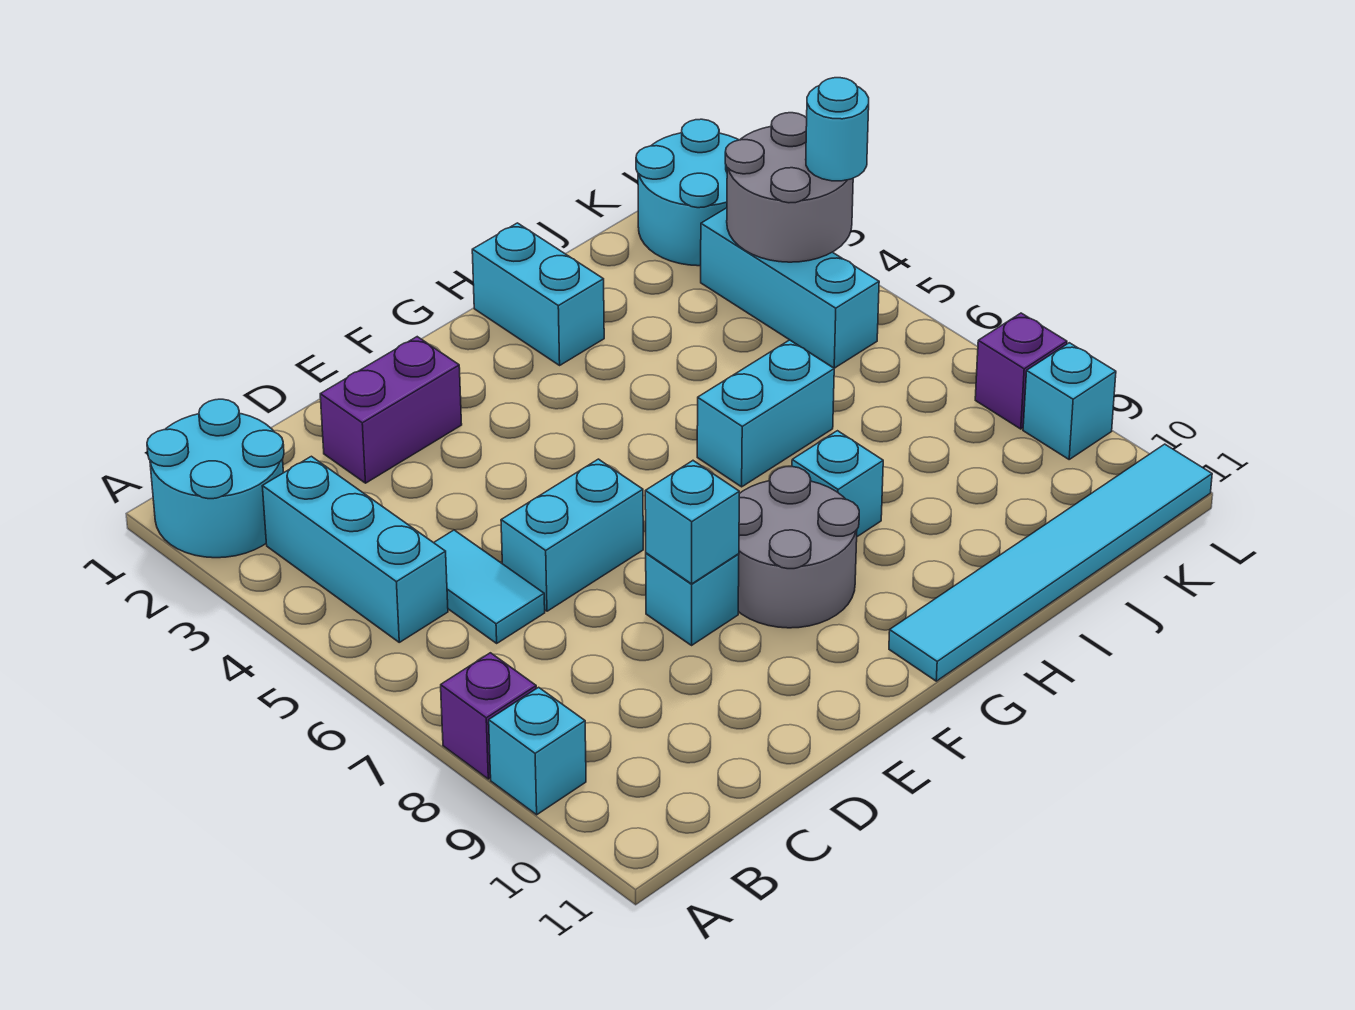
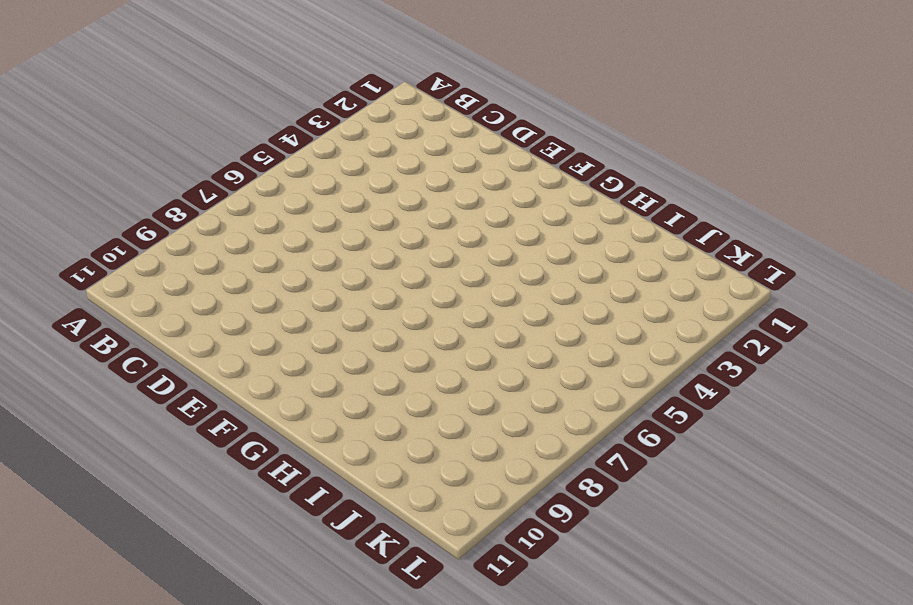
none -> cyan round brick A1:B2 level 1
none -> purple brick A8 level 1
none -> cyan brick A9 level 1

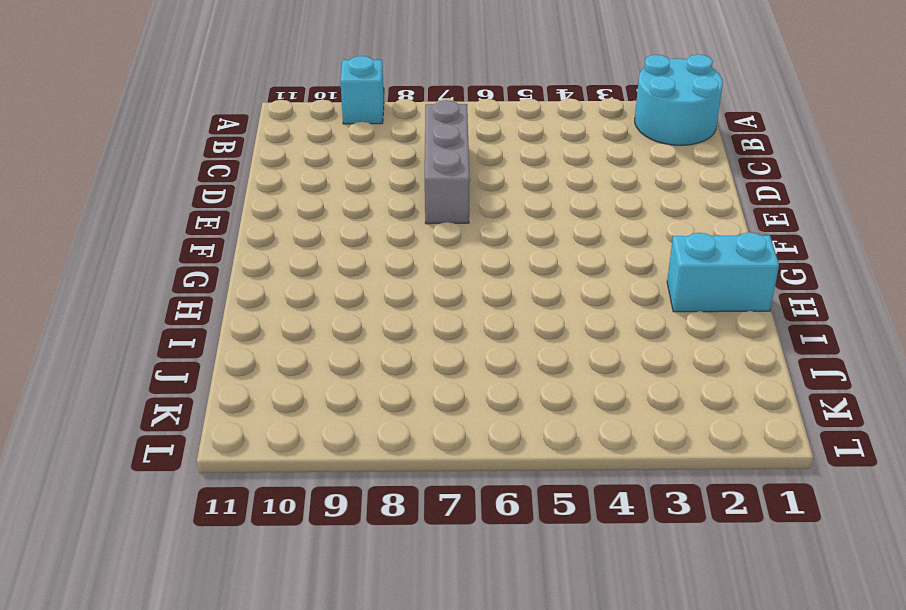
grey brick C7:E7 level 1 -> none
none -> purple brick A8 level 1
none -> cyan brick B3:B5 level 1
none -> cyan tile C5:C6 level 1

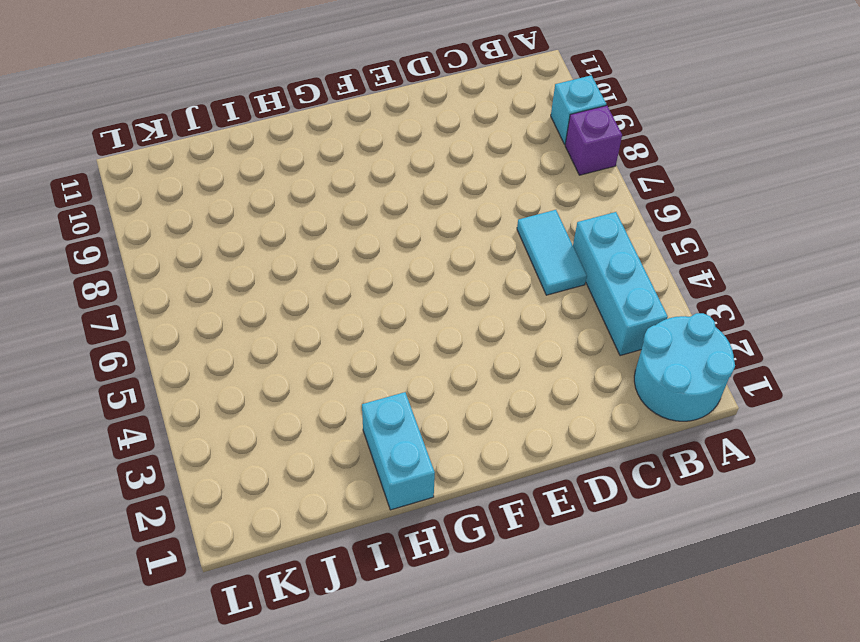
none -> purple brick D2:E2 level 1
none -> cyan brick D6:E6 level 1
none -> cyan brick E8 level 1

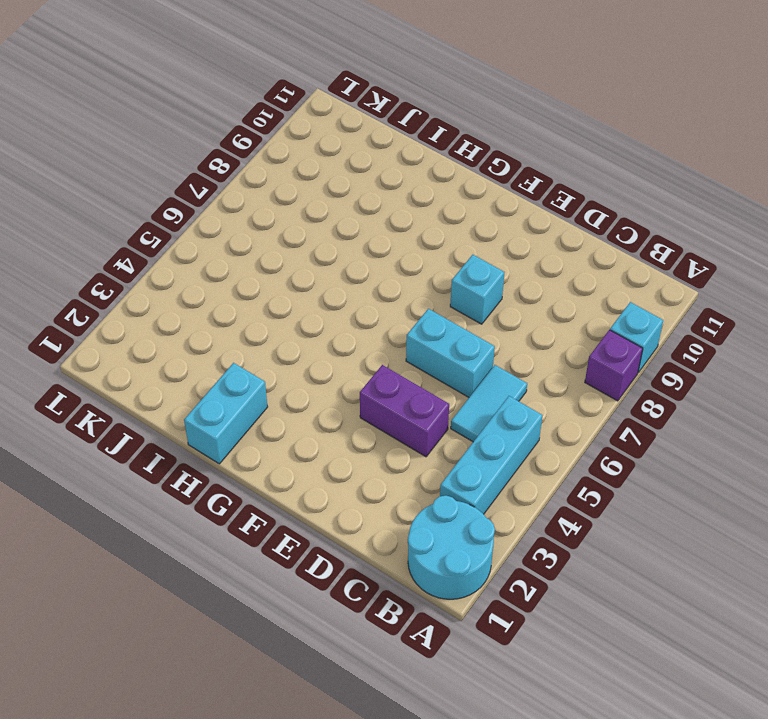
purple brick D4:E4 level 1 -> purple brick D2:E2 level 1
none -> grey round brick F8:G9 level 1
none -> cyan tile G11:L11 level 1
none -> cyan brick H6:I6 level 1

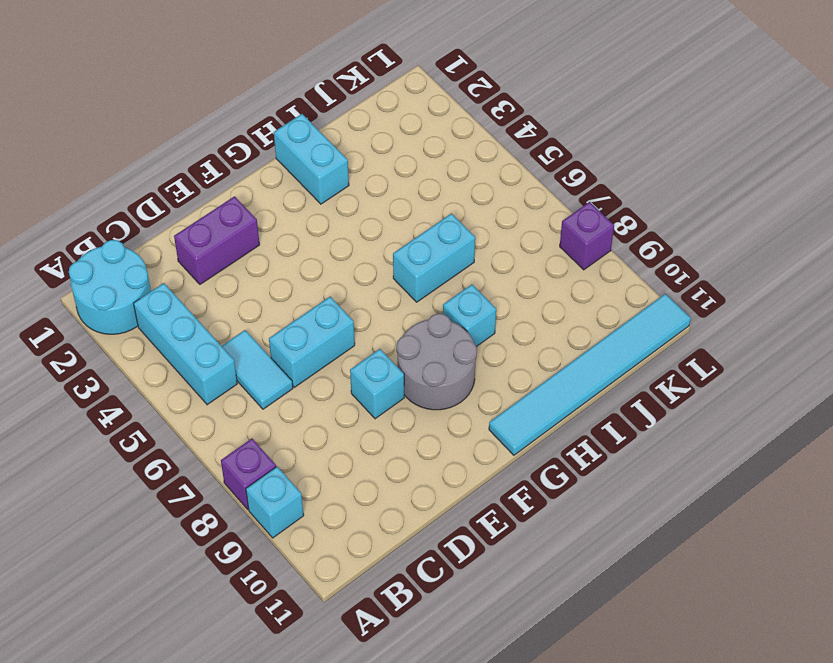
none -> cyan round brick K1:L2 level 1
none -> cyan brick K3:K5 level 1
none -> cyan brick L9 level 1

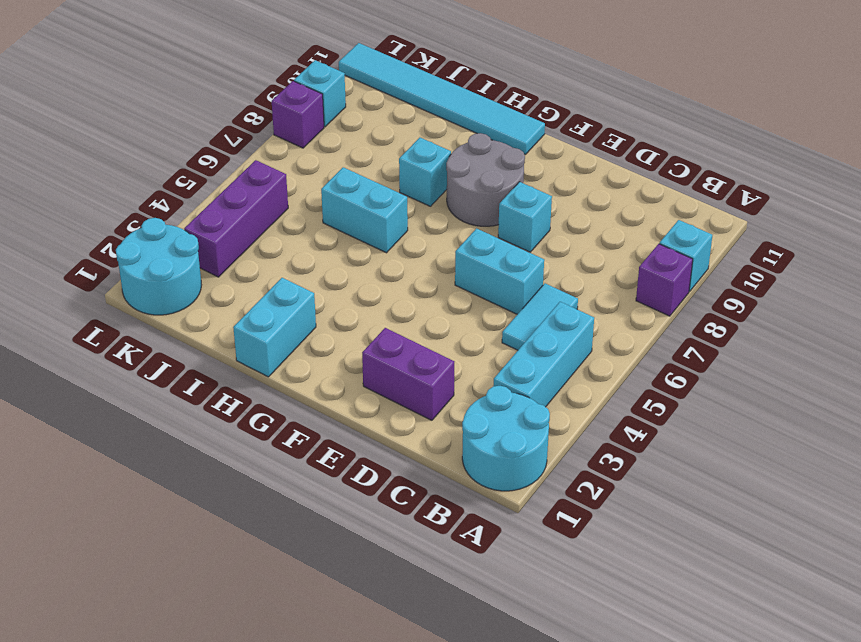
purple brick K3:K5 level 1 -> cyan brick K3:K5 level 1
none -> cyan brick E8 level 2
none -> grey round brick K3:L4 level 2
none -> cyan round brick L4 level 3

